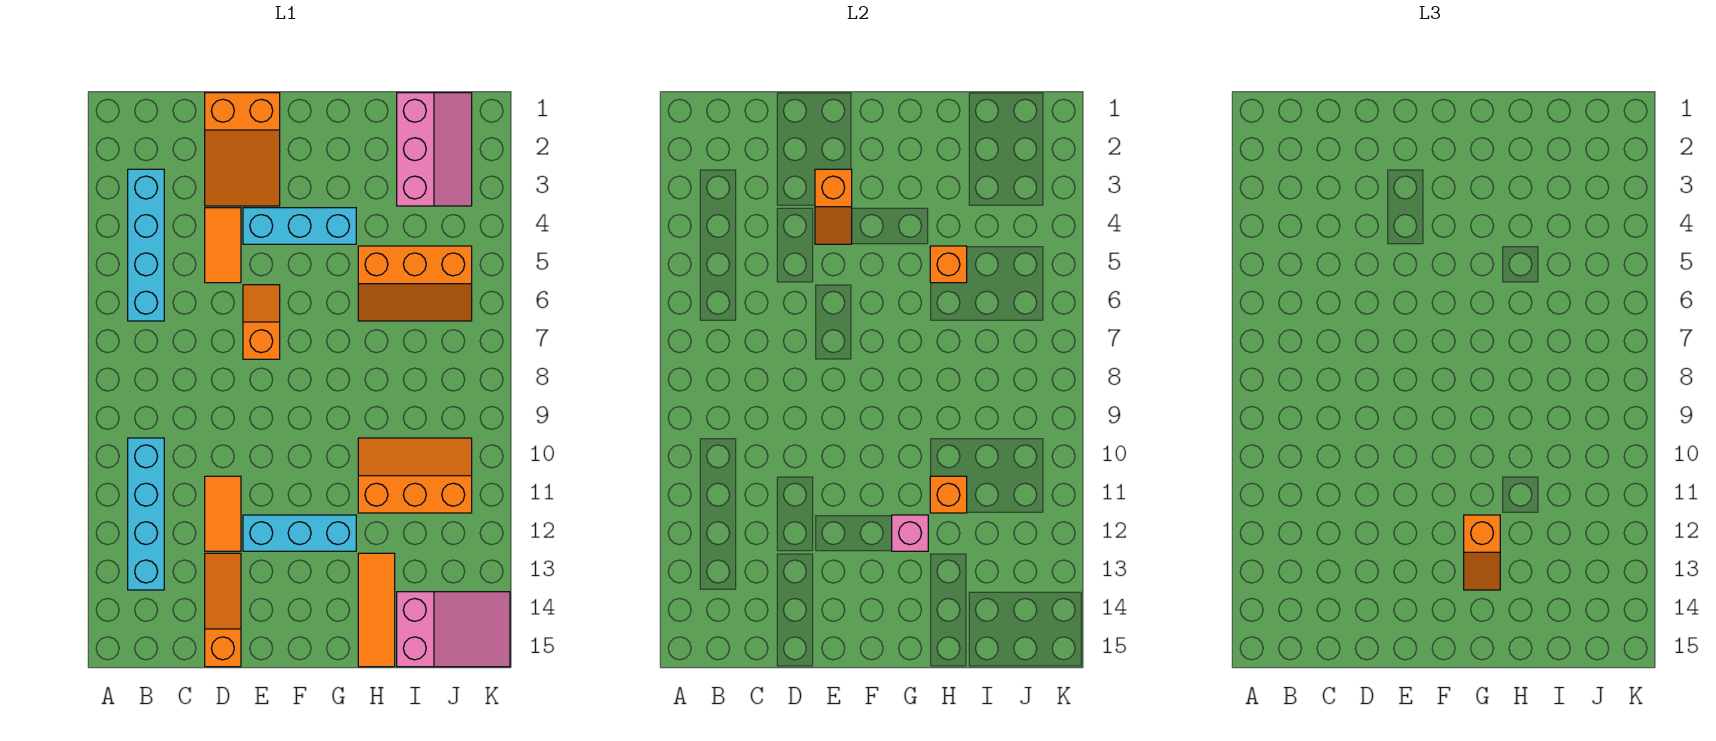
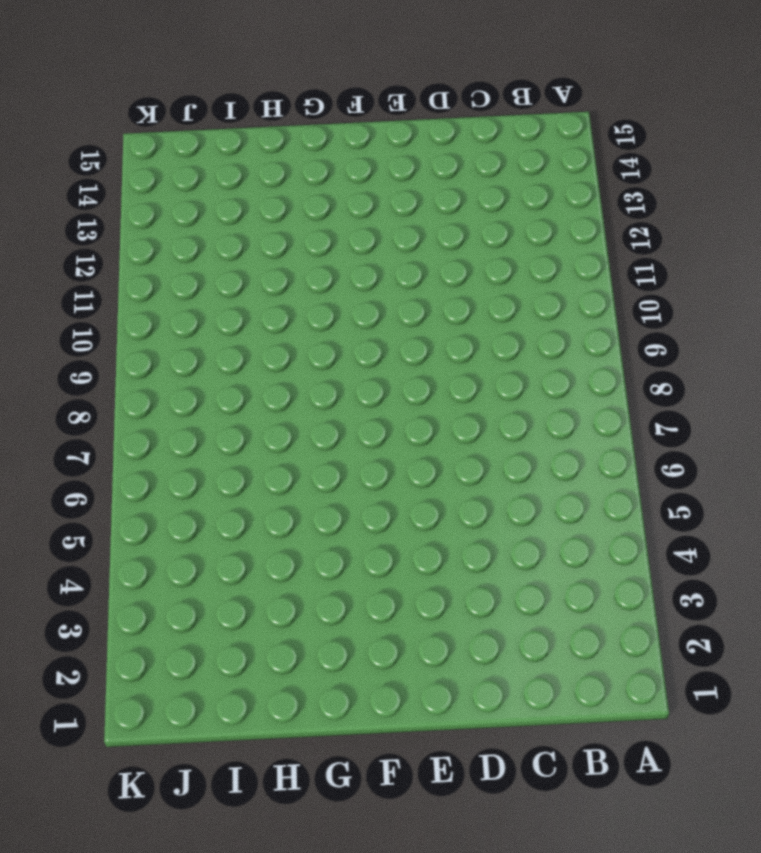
none -> cyan brick B3:B6 level 1
none -> cyan brick B10:B13 level 1
none -> orange slope D1:E3 level 1 top 1

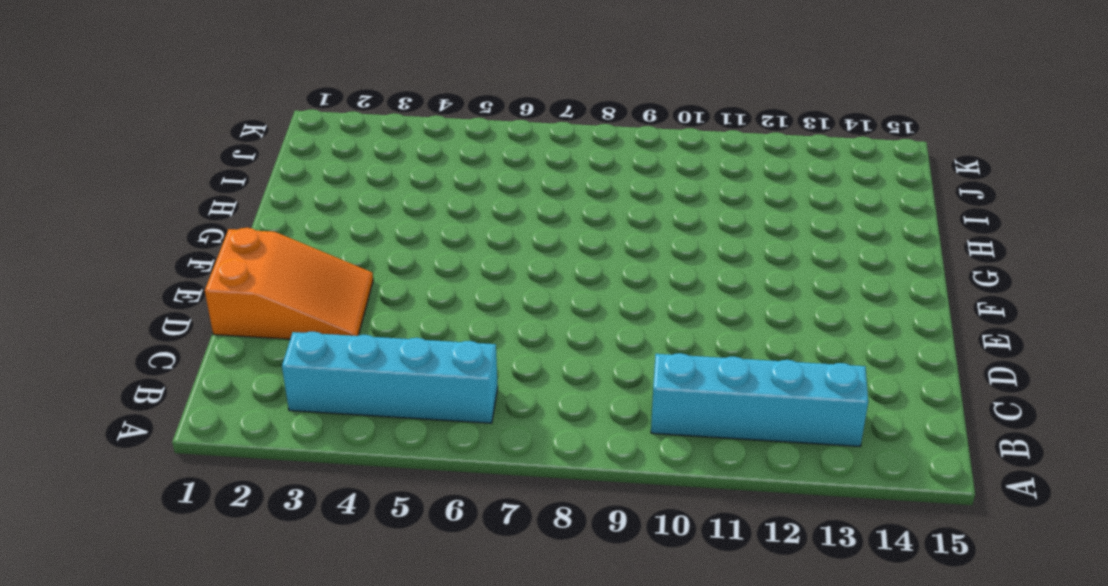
none -> orange tile D4:D5 level 1
none -> orange tile D11:D12 level 1
none -> orange slope D13:D15 level 1 top 15

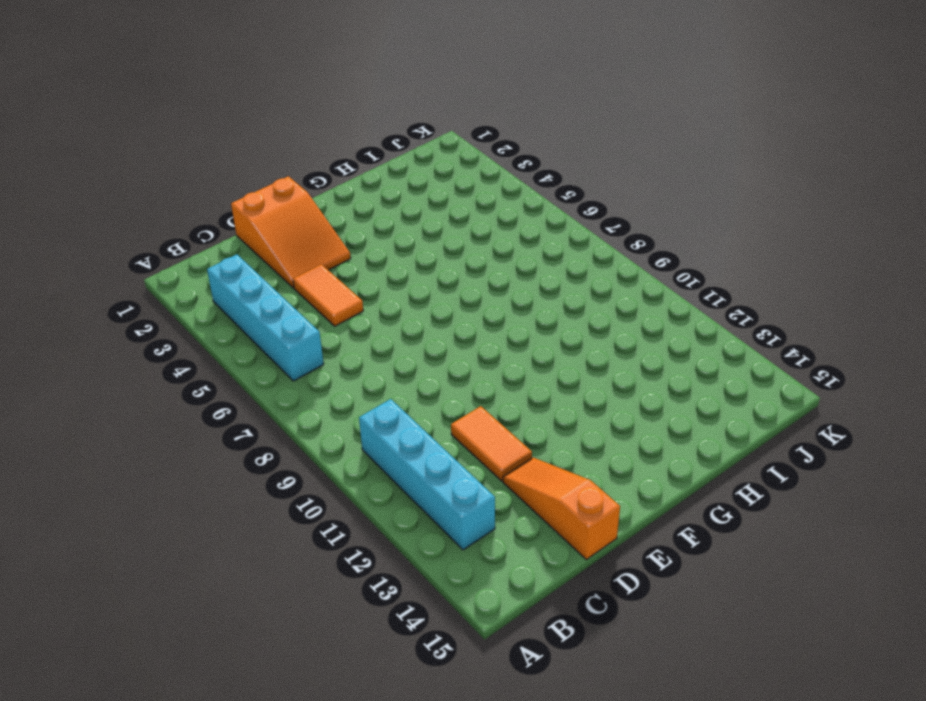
none -> cyan brick E4:G4 level 1
none -> orange slope E6:E7 level 1 top 7
none -> cyan brick E12:G12 level 1

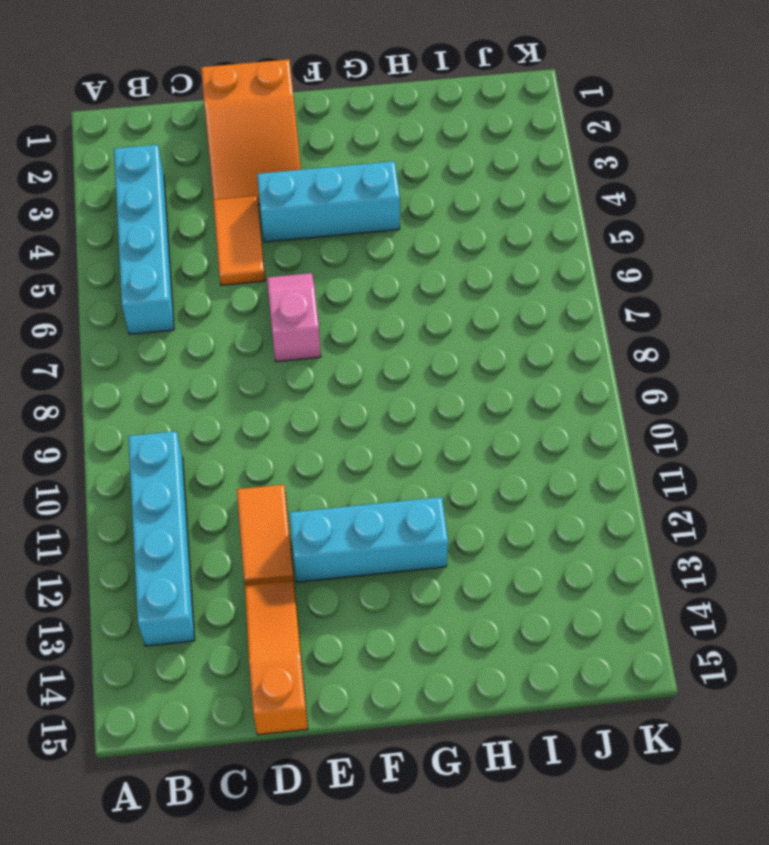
pink slope E6:E7 level 1 top 7 -> orange slope E6:E7 level 1 top 7
none -> orange slope H5:J6 level 1 top 5
none -> orange slope H10:J11 level 1 top 11
none -> orange tile H13:H15 level 1

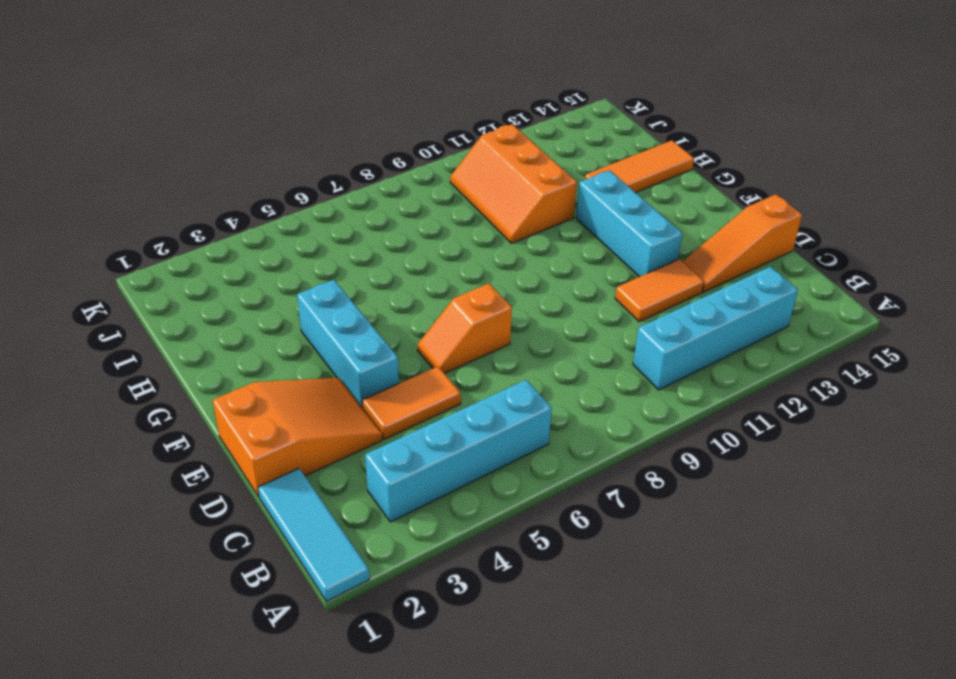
cyan tile A1:C1 level 1 -> none
none -> orange slope H5:J6 level 1 top 5
none -> pink slope I1:J3 level 1 top I
none -> pink slope I14:K15 level 1 top I

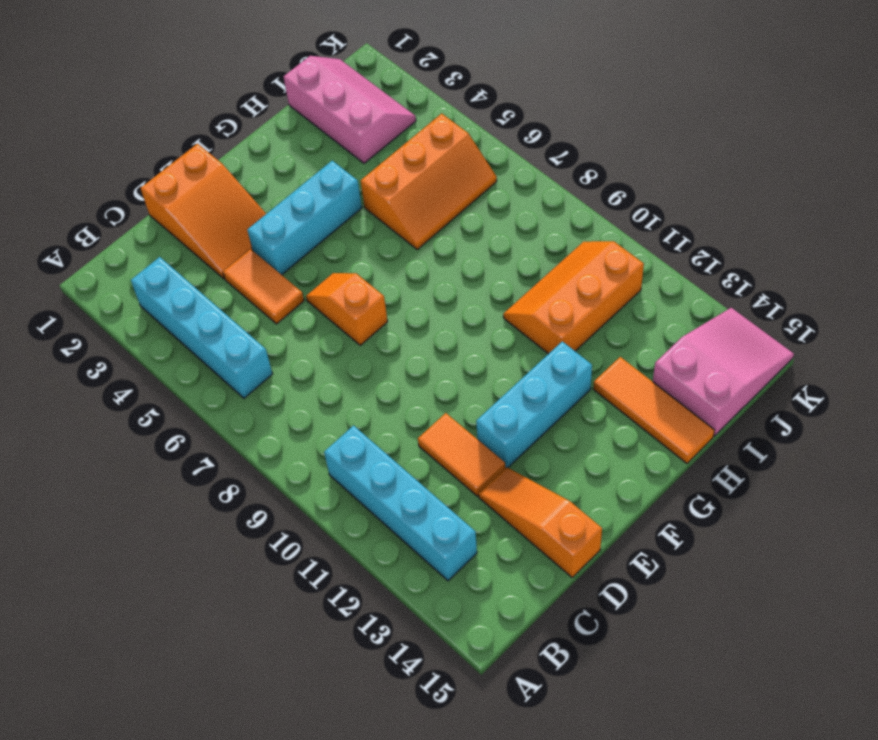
none -> orange slope E3:E4 level 2 top 3
none -> pink brick G12 level 2
none -> orange brick H5 level 2

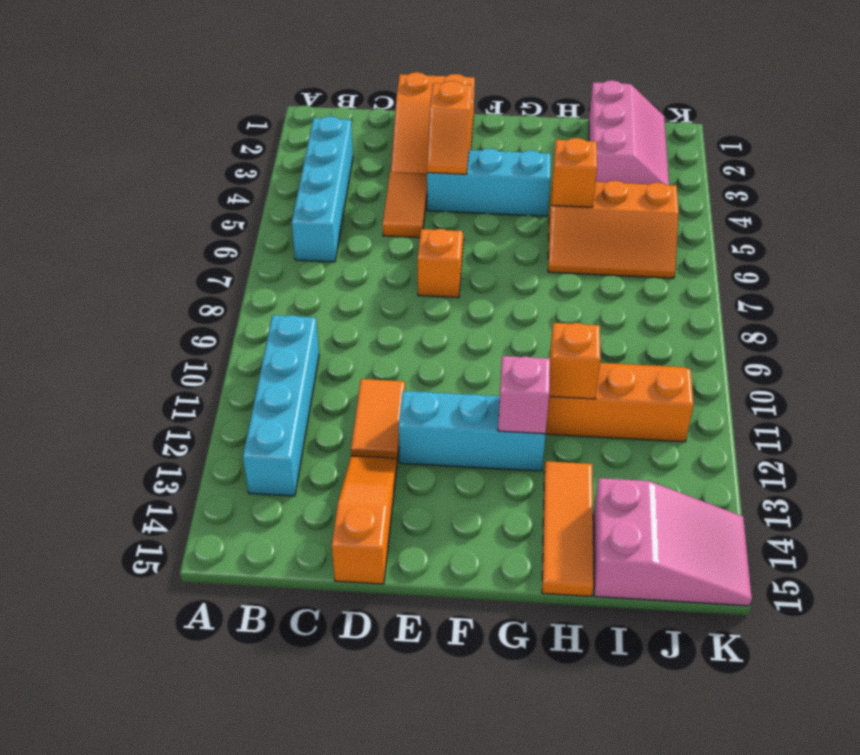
none -> orange slope G12:G13 level 3 top 12

